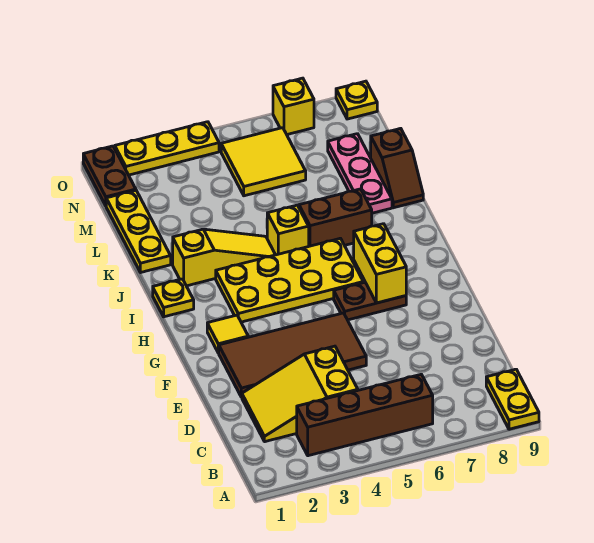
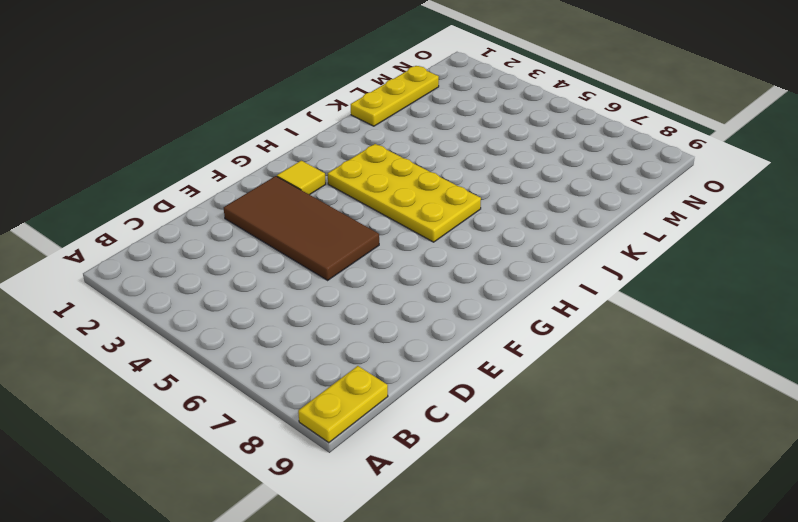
none -> brown brick B3:B6 level 1
none -> yellow slope C2:D4 level 1 top 4
none -> brown plate G6:G7 level 1

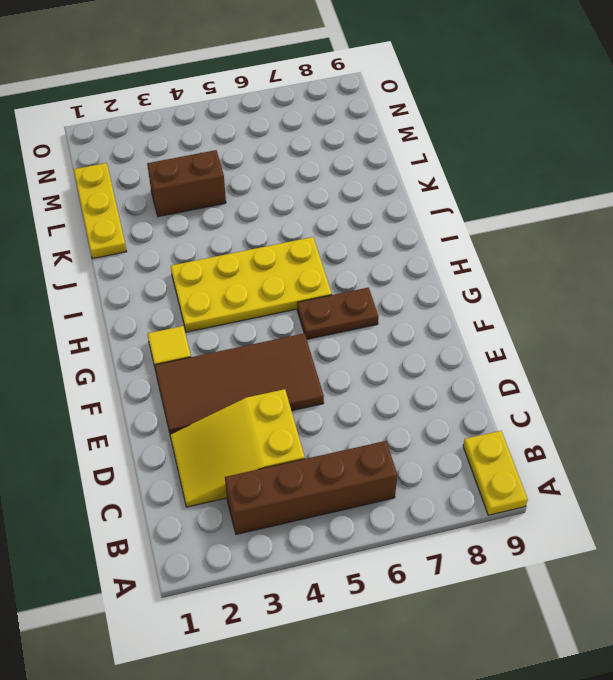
brown brick L3:L4 level 1 -> brown brick J6:J7 level 1
none -> yellow plate I1 level 1
none -> yellow slope J2:J4 level 1 top 2
none -> yellow brick J5 level 1

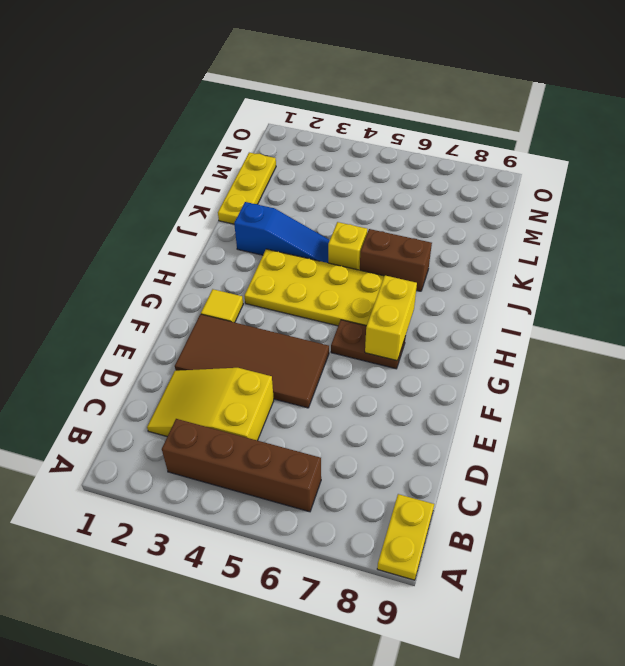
blue slope J2:J4 level 1 top 2 -> yellow slope J2:J4 level 1 top 2
none -> yellow plate I1 level 1
none -> pink plate K8:M8 level 1
none -> brown slope K9:L9 level 1 top L

